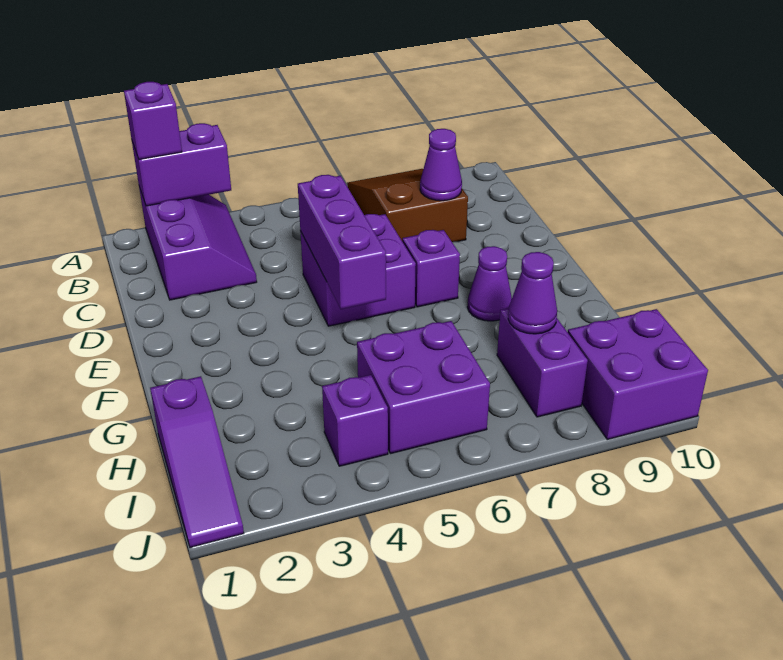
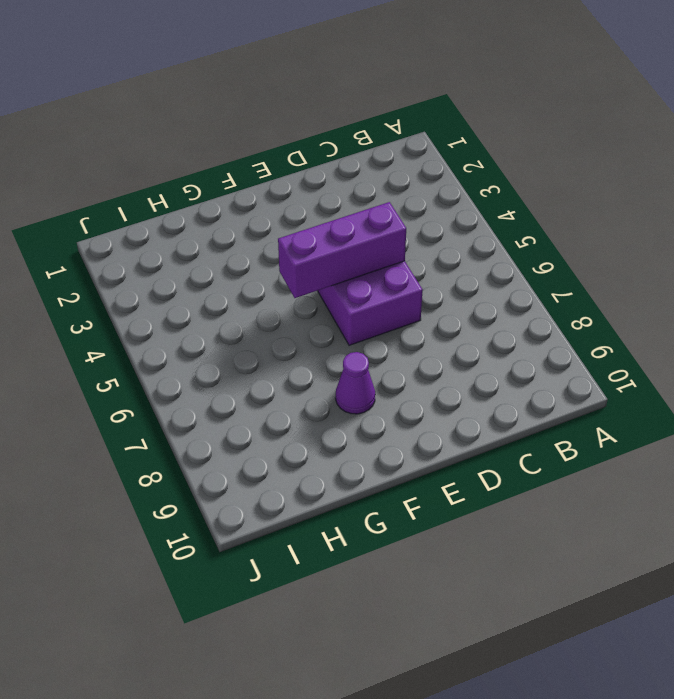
none -> purple slope A2:C3 level 1 top 2
none -> brown slope A7:C8 level 1 top C
none -> purple brick E7 level 1

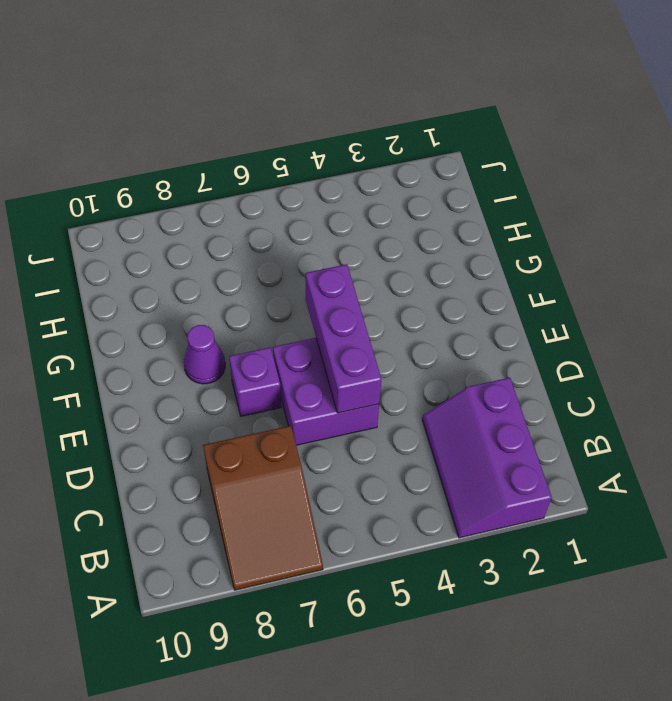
none -> purple slope H1:J1 level 1 top H
none -> purple brick H5:I6 level 1
none -> purple brick H8:I8 level 1

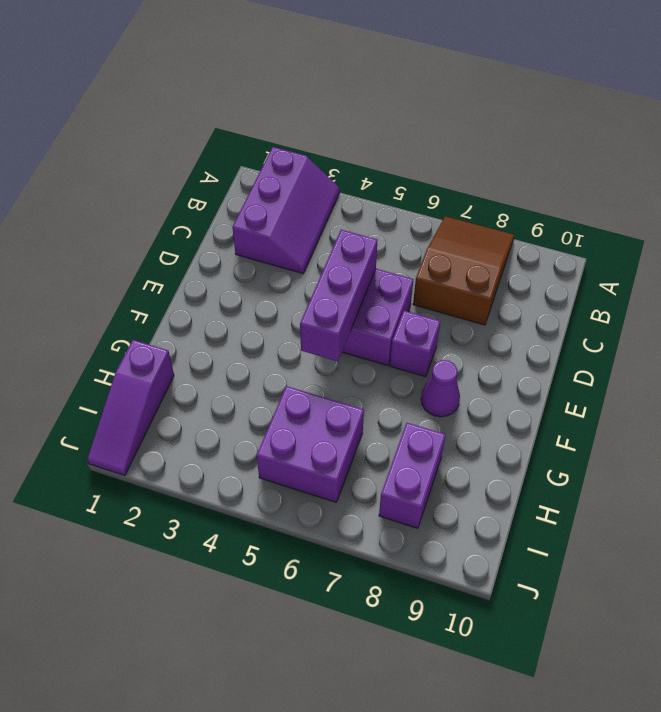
none -> purple brick I4 level 1
none -> purple brick I9:J10 level 1
none -> purple brick A2:A3 level 2

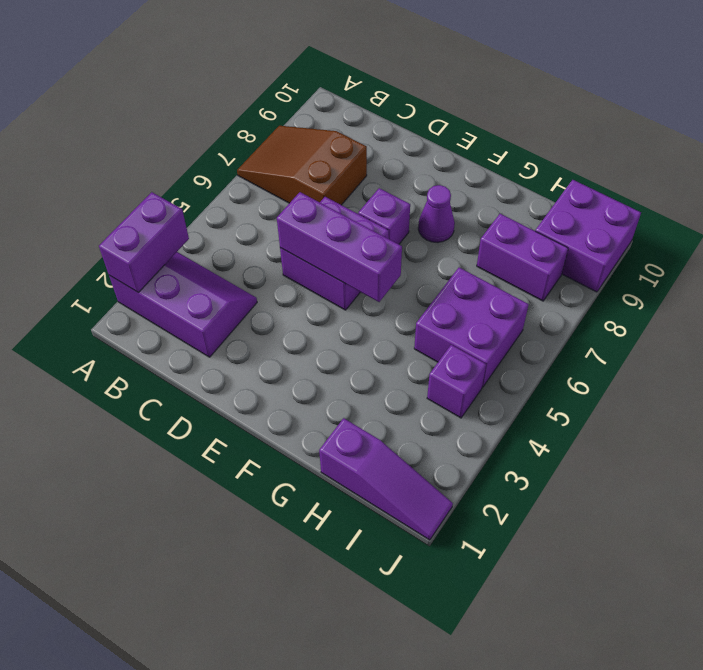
none -> purple cone C8 level 2
none -> purple cone H8 level 2
none -> purple brick A2 level 3

